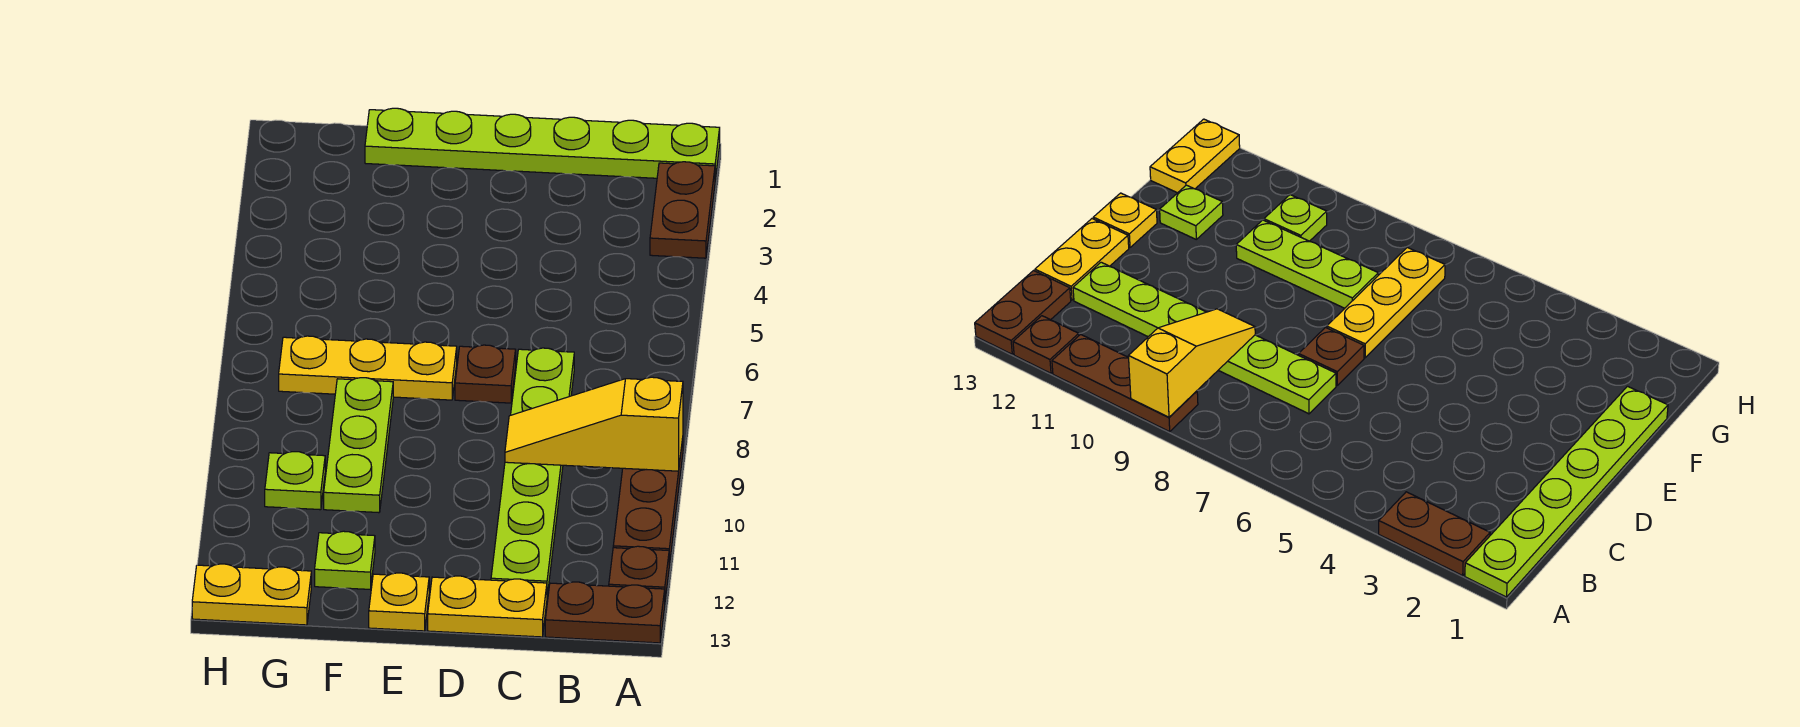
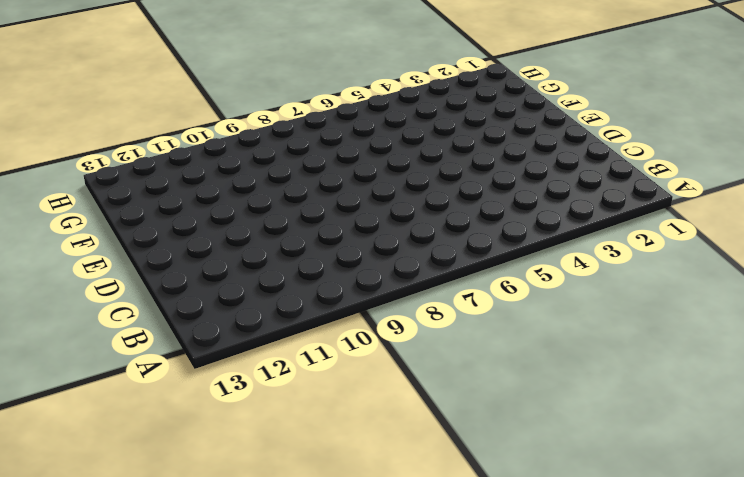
none -> lime plate A1:F1 level 1
none -> brown plate A2:A3 level 1
none -> brown plate A9:A11 level 1

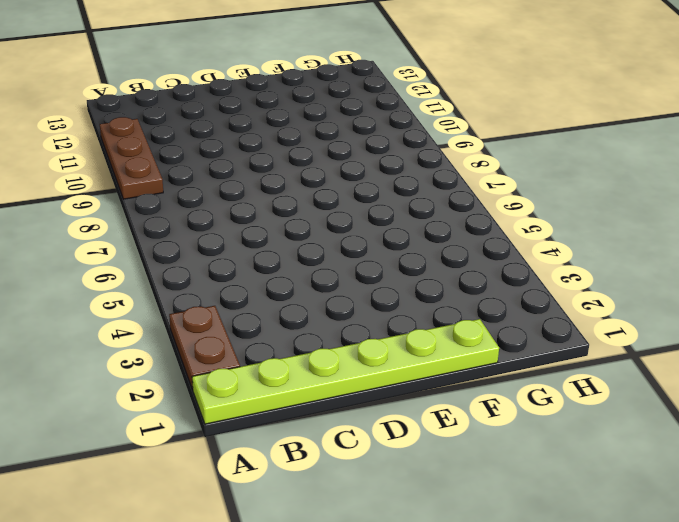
none -> brown plate A12 level 1
none -> brown plate A13:B13 level 1
none -> lime plate C7:C12 level 1

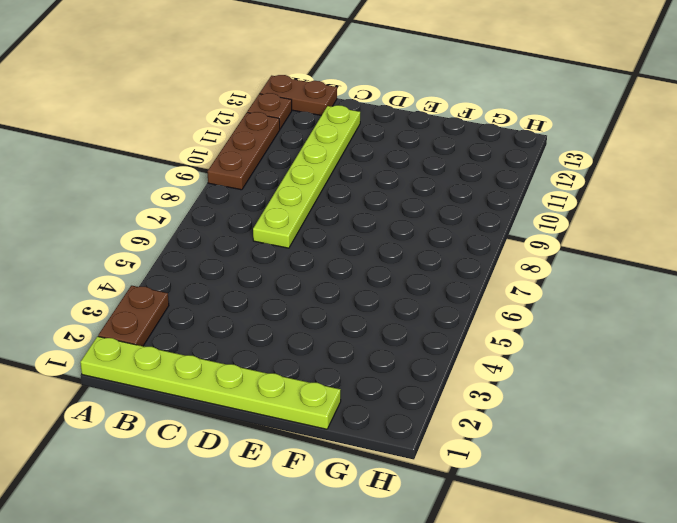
none -> yellow plate C13:D13 level 1
none -> brown plate D7 level 1
none -> yellow plate E7:G7 level 1

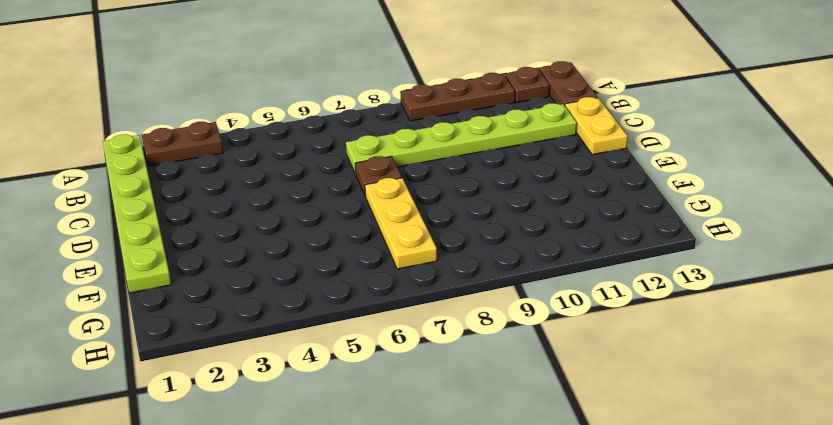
none -> yellow plate E13 level 1
none -> lime plate F8:F10 level 1
none -> lime plate F12 level 1

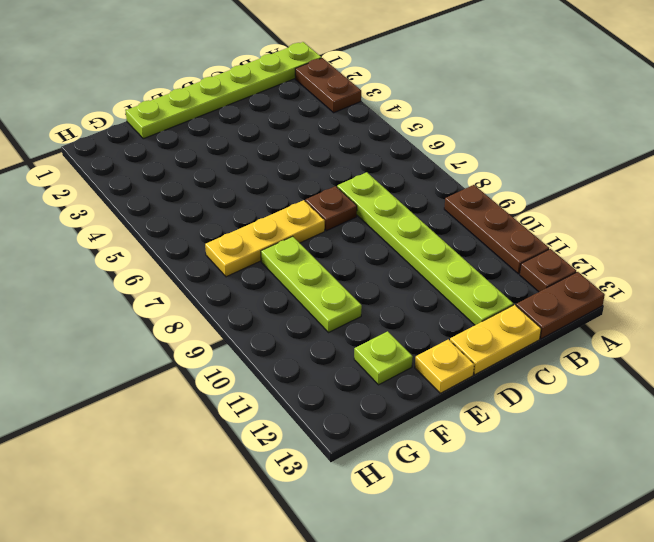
none -> lime plate G10 level 1
none -> yellow plate G13:H13 level 1
none -> yellow slope A9:C9 level 2 top A

